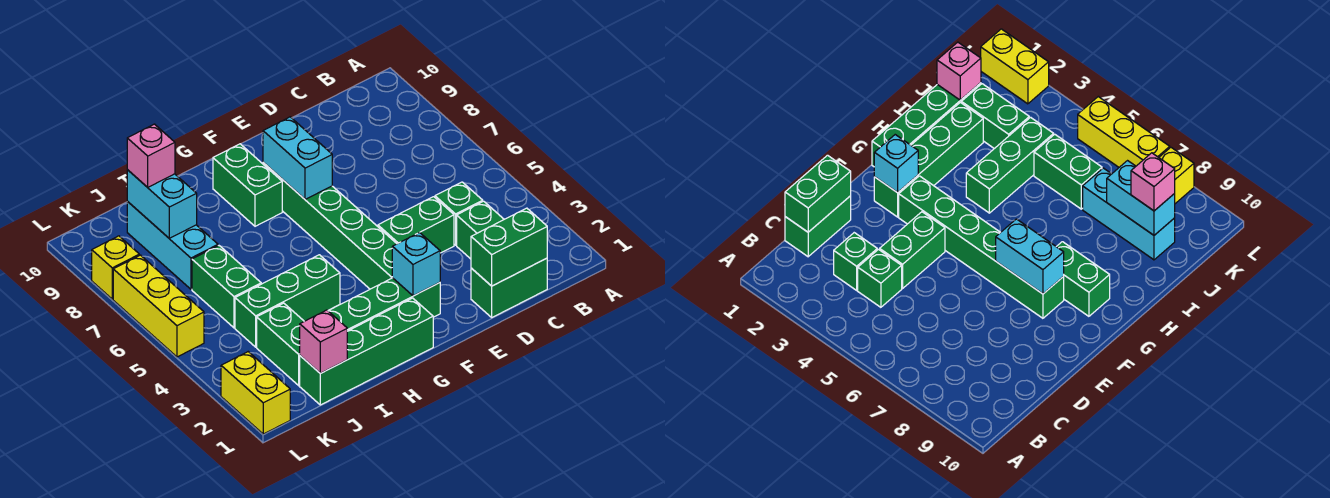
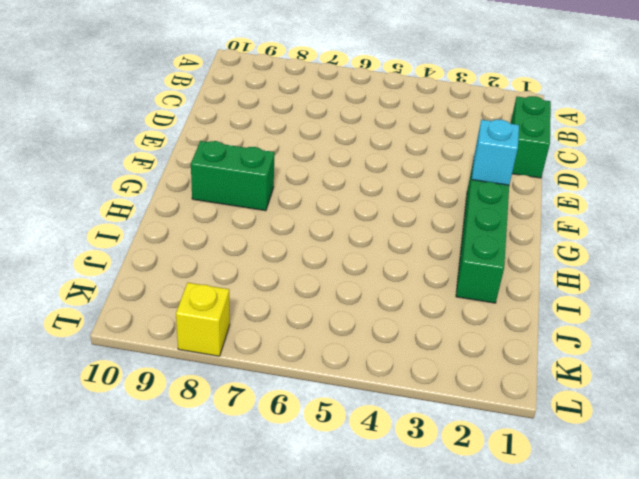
none -> green brick C3 level 1
none -> green brick C4 level 1
none -> green brick D4:E4 level 1

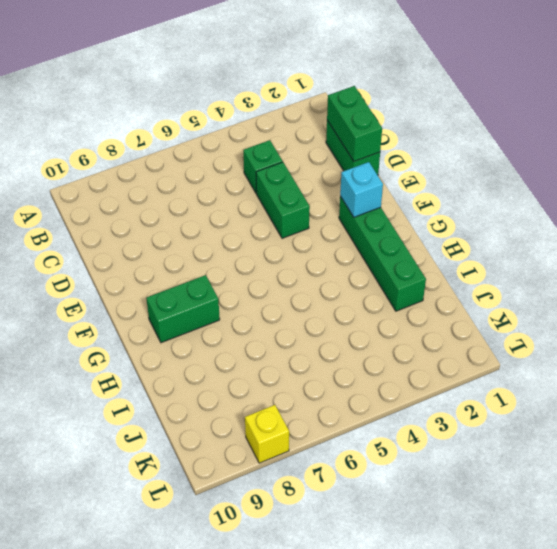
none -> green brick C3 level 1
none -> green brick F3:F8 level 1
none -> green brick G1:J1 level 1

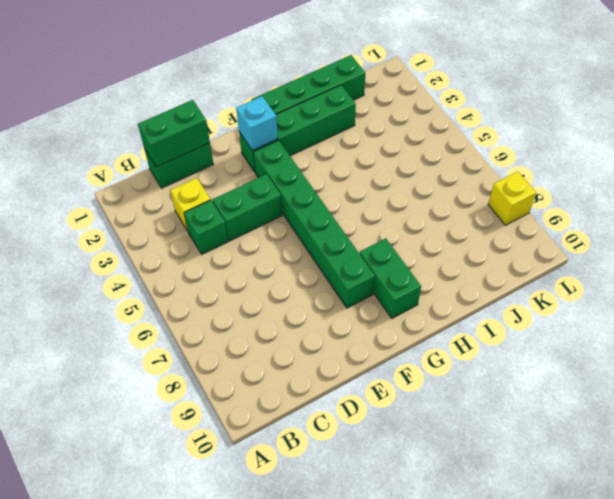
yellow brick C3 level 1 -> green brick C3 level 1
none -> green brick H4:J4 level 1
none -> green brick J2:J3 level 1
none -> green brick J5:J6 level 1

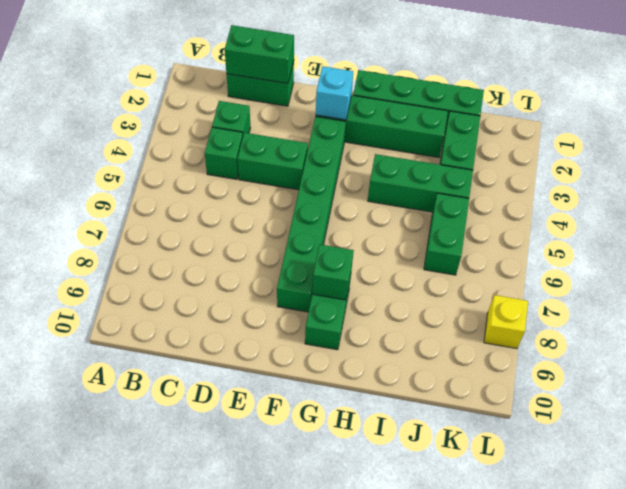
green brick G8 level 2 -> none
none -> cyan brick J7:J9 level 1
none -> yellow brick L1:L2 level 1
none -> yellow brick L5:L7 level 1

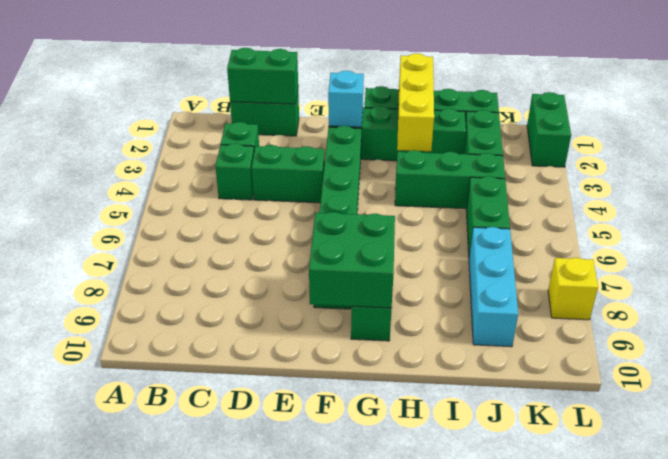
green brick F8:G9 level 2 -> cyan brick F7:F8 level 2
yellow brick H1:H3 level 2 -> yellow brick L5:L7 level 1
green brick L1:L2 level 1 -> yellow brick L1:L2 level 1
none -> pink brick J1 level 2
none -> cyan brick J8:J9 level 2
none -> pink brick J9 level 3

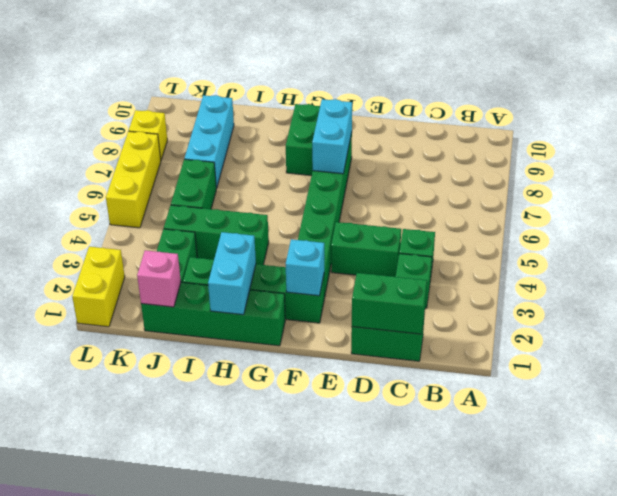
cyan brick H1:H2 level 2 -> cyan brick J8:J9 level 2
none -> pink brick J9 level 3

